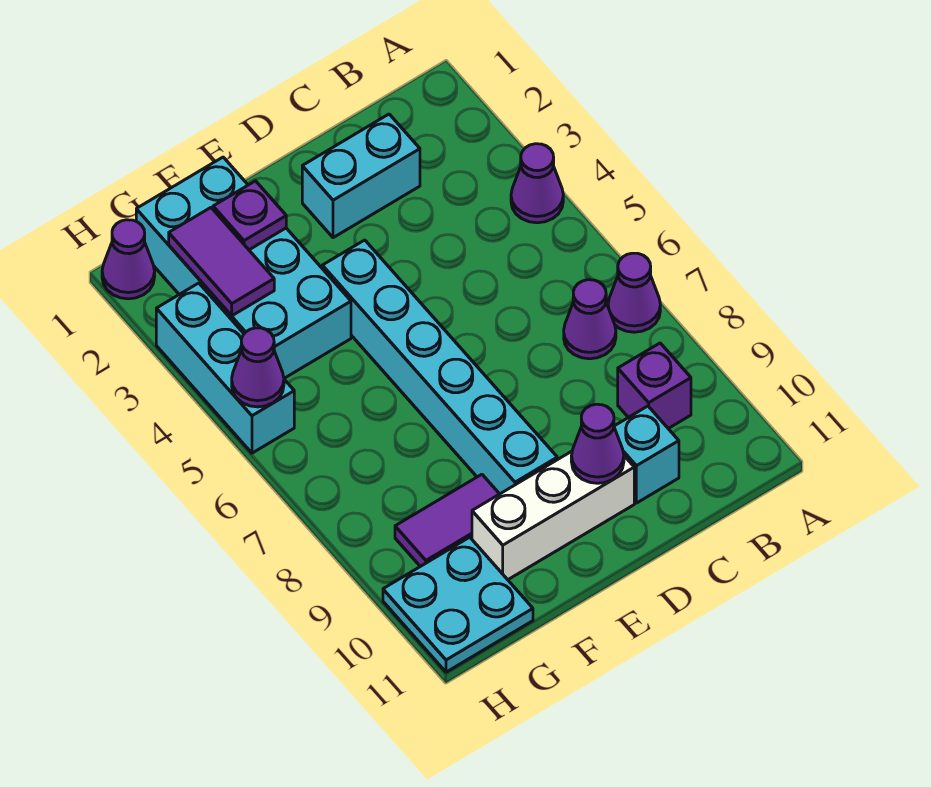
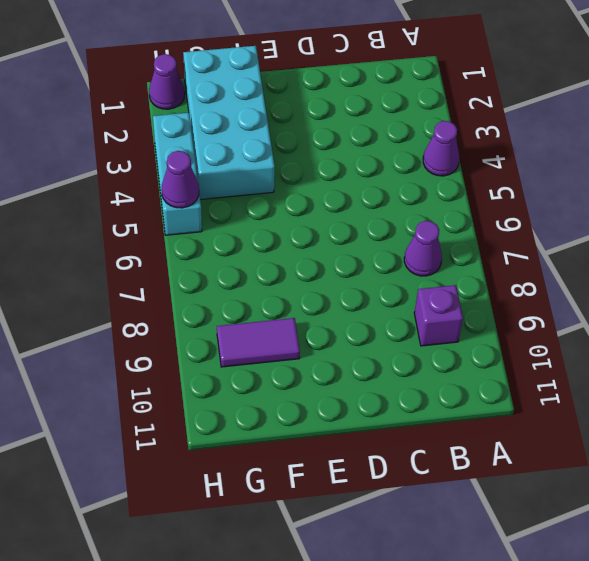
none -> purple cone A7 level 1
none -> cyan brick C2:D2 level 1
none -> cyan brick C10 level 1

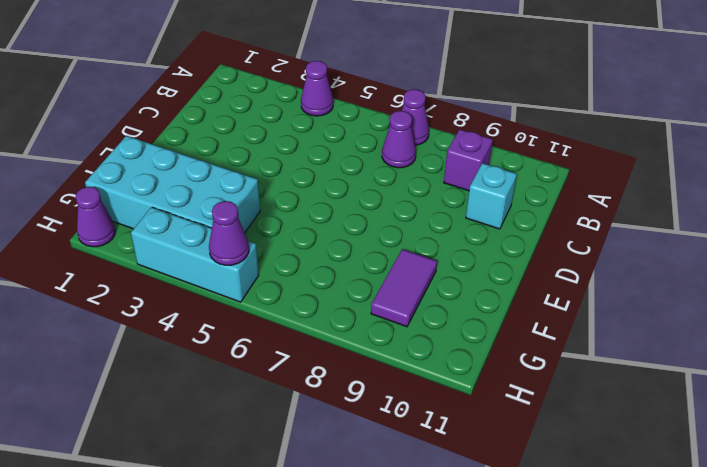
none -> cyan brick C2:D2 level 1
none -> white brick D10:F10 level 1
none -> cyan brick E4:E9 level 1

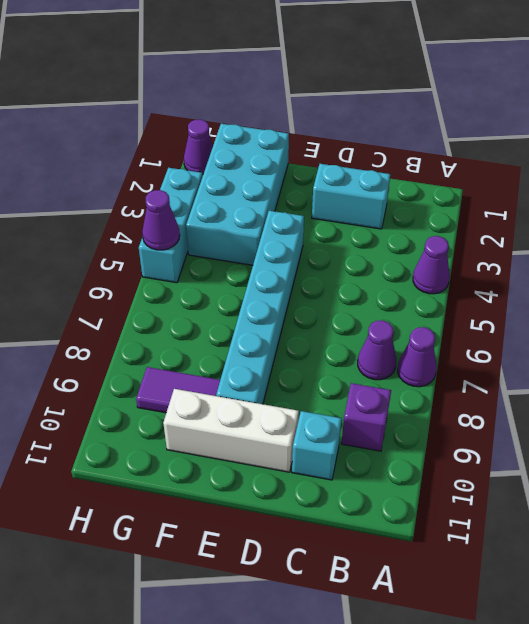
none -> cyan plate G10:H11 level 1
none -> purple cone D10 level 2
none -> purple plate F2 level 2

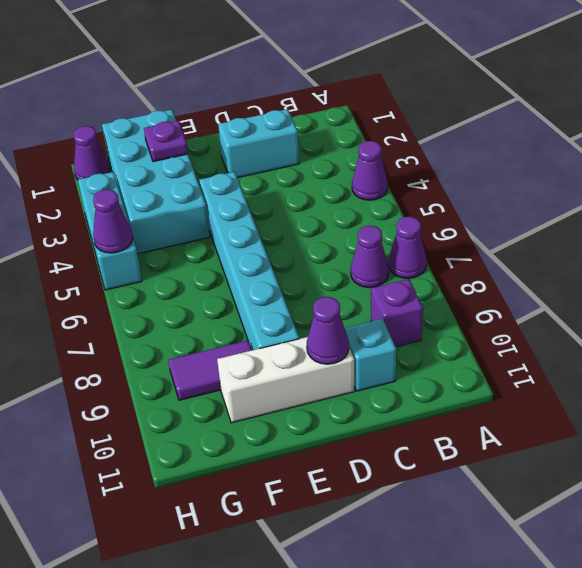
none -> cyan plate G10:H11 level 1
none -> purple tile G2:G3 level 2

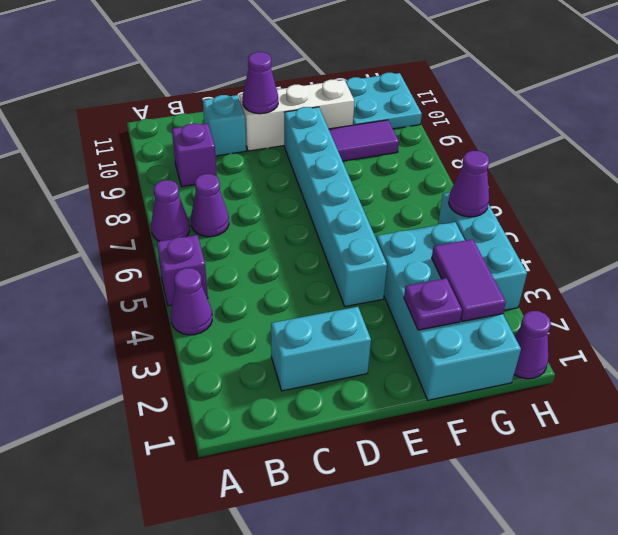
purple brick A5 level 1 -> none

